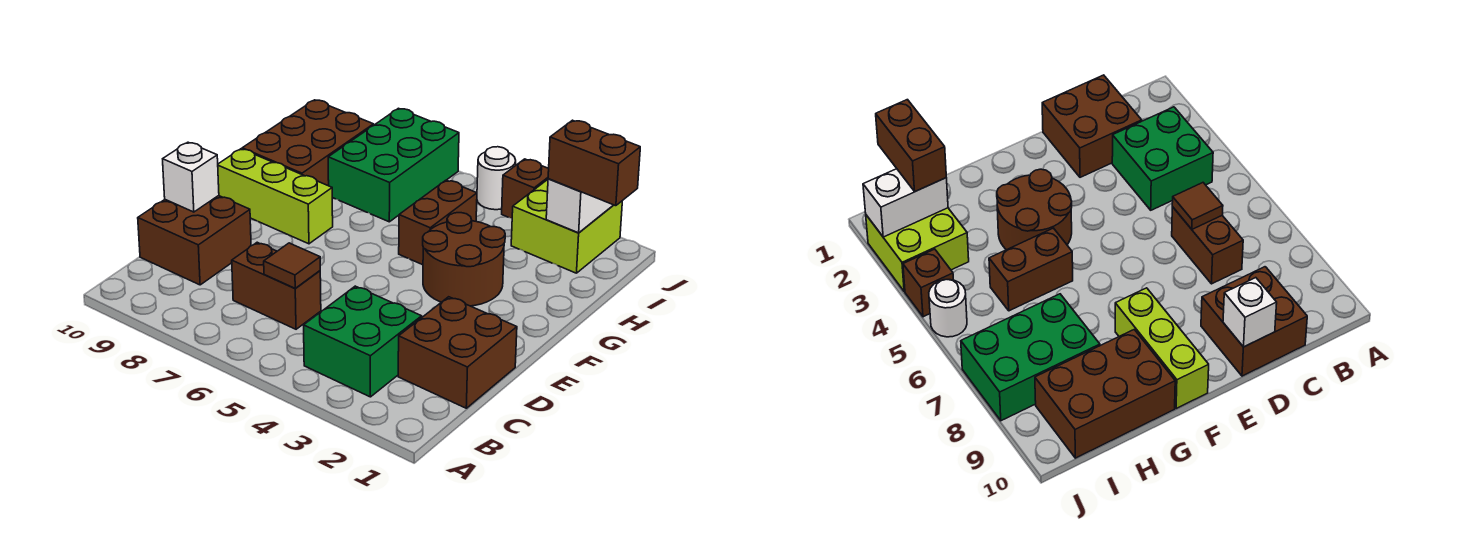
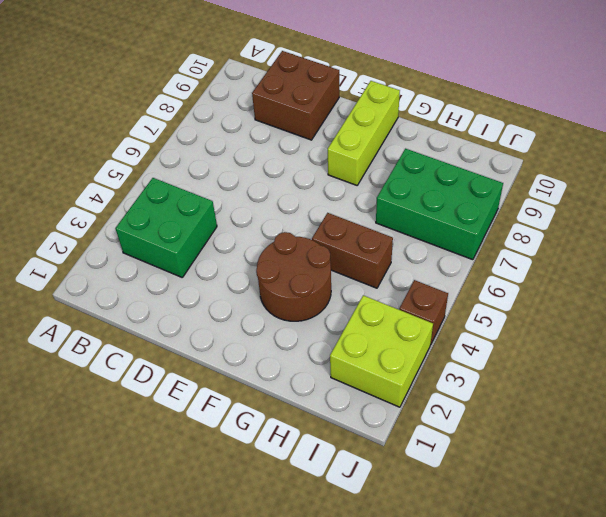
none -> brown brick C1:D2 level 1
none -> brown brick C6:C7 level 1
none -> brown brick G9:I10 level 1

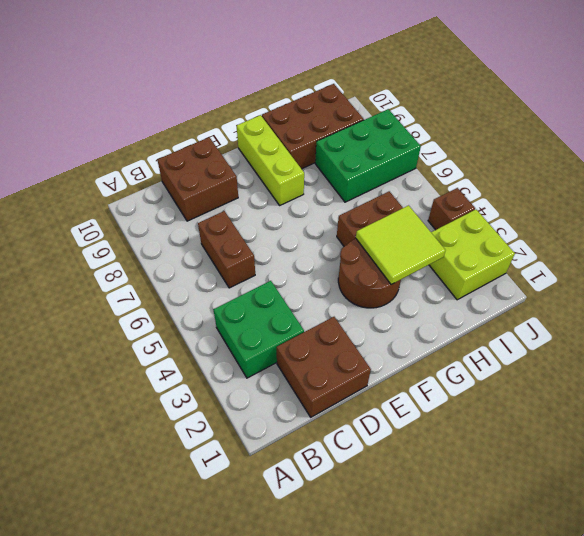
lime tile G3:H4 level 2 -> none
none -> white round brick J5 level 1
none -> brown tile C6 level 2
none -> white brick D10 level 2

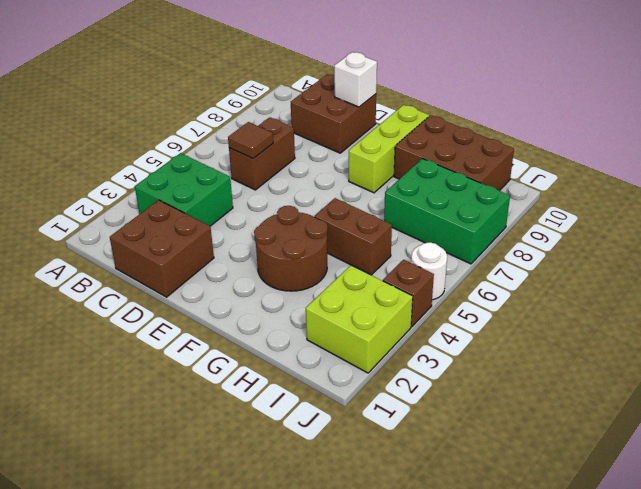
none -> white brick I2:J2 level 2
none -> brown brick I1:I2 level 3

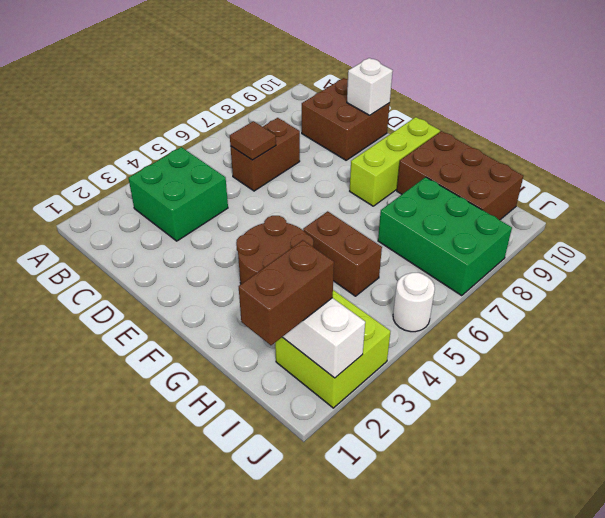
none -> brown brick C1:D2 level 1
none -> brown brick J4 level 1

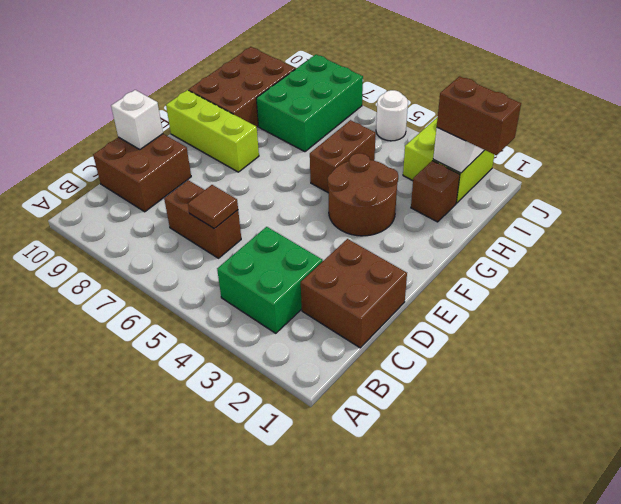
brown brick H2 level 1 -> brown brick J4 level 1

